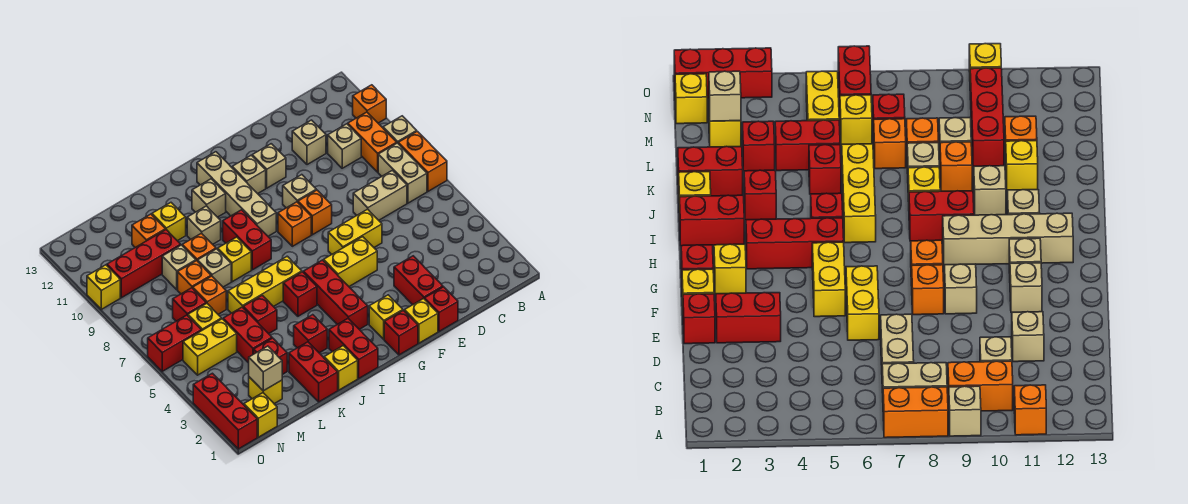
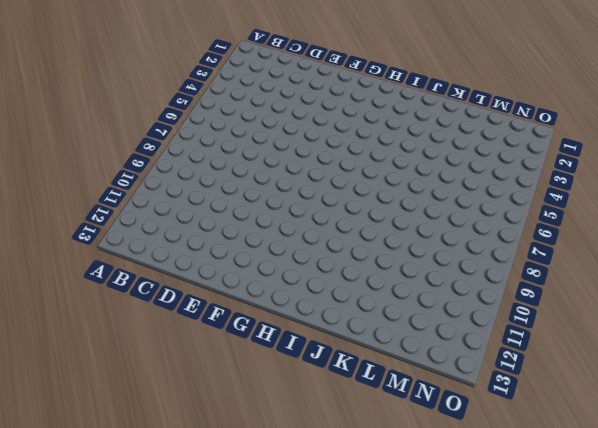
none -> orange brick A7:A8 level 1
none -> tan brick A9 level 1
none -> orange brick A11 level 1
none -> tan brick B7:B8 level 1

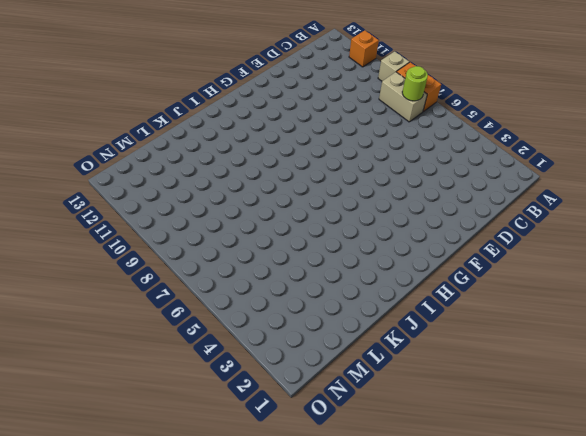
lime round brick B7 level 2 -> none
none -> orange brick B9:B10 level 1
none -> tan brick C7:D7 level 1
none -> tan brick C10 level 1
none -> tan brick D11 level 1

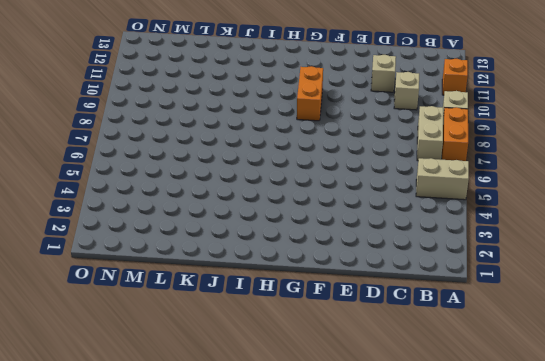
tan brick A5:B5 level 1 -> tan brick C7:D7 level 1
orange brick G9:G10 level 1 -> orange brick B9:B10 level 1
none -> red brick E1 level 1
none -> red brick E2:E3 level 1
none -> yellow brick E6:F6 level 1
none -> yellow brick F1 level 1

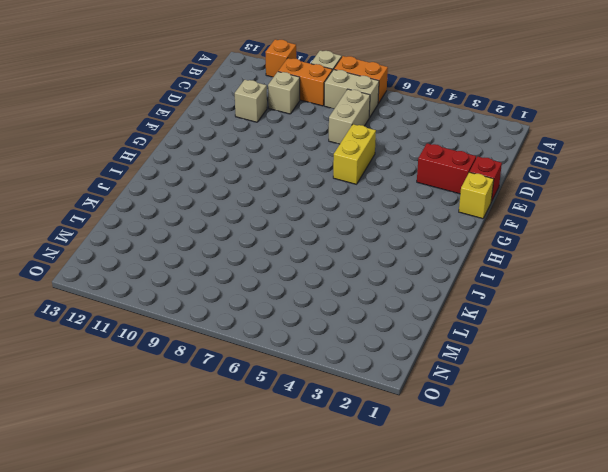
none -> yellow brick F5:G5 level 1
none -> orange brick F8 level 1
none -> tan brick F9 level 1
none -> tan brick F11 level 1

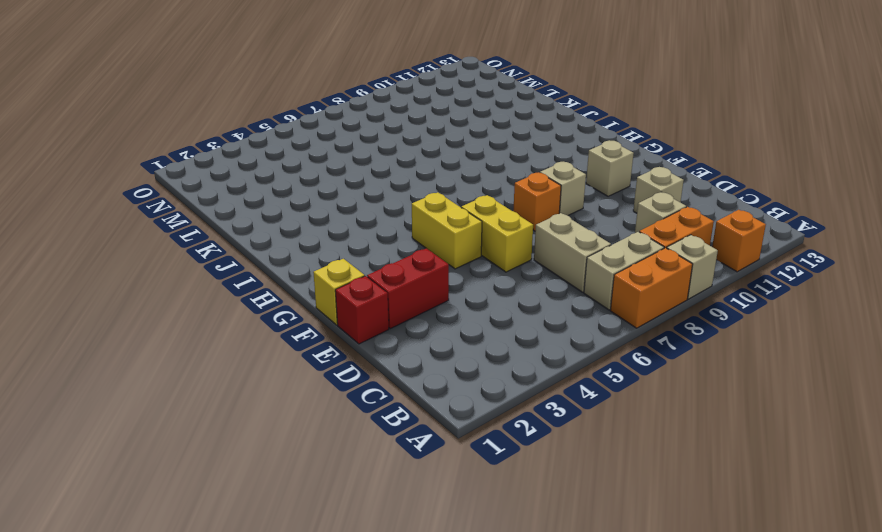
none -> red brick G1 level 1
none -> yellow brick G2 level 1
none -> orange brick G8 level 1
none -> tan brick G11 level 1

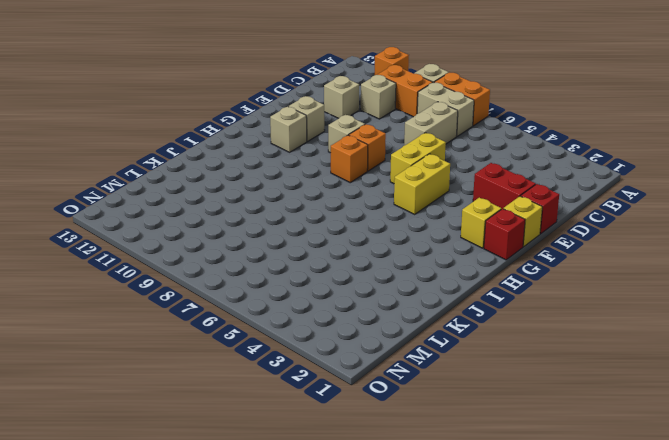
none -> red brick H3:H5 level 1
none -> tan brick H9:H12 level 1
none -> red brick I1:I2 level 1
none -> red brick I5 level 1

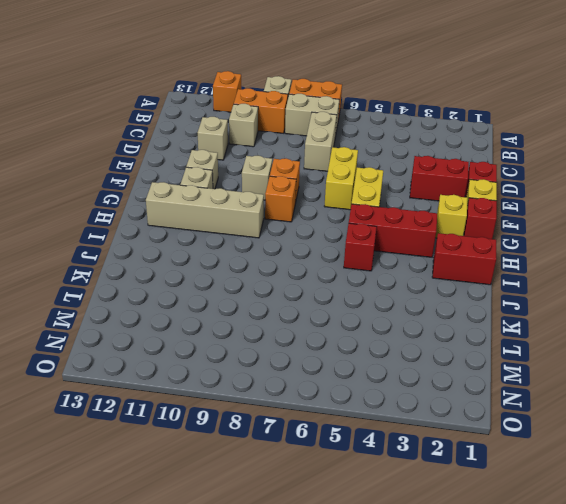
none -> yellow brick I6:K6 level 1
none -> red brick I8:I9 level 1
none -> tan brick I11 level 1
none -> yellow brick J1 level 1

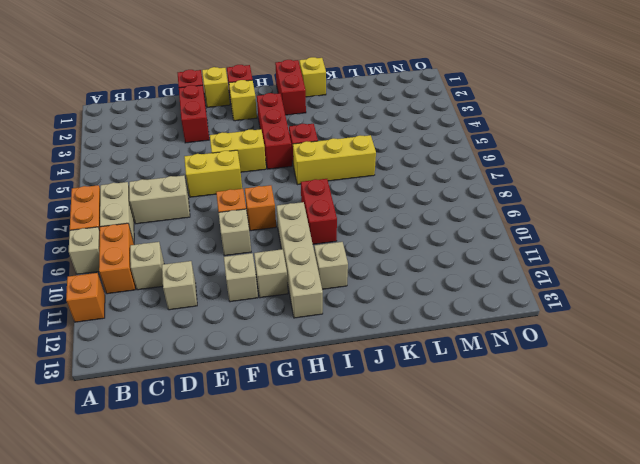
none -> red brick J3 level 1
none -> yellow brick J8 level 1
none -> tan brick J10 level 1
none -> red brick K1:K2 level 1

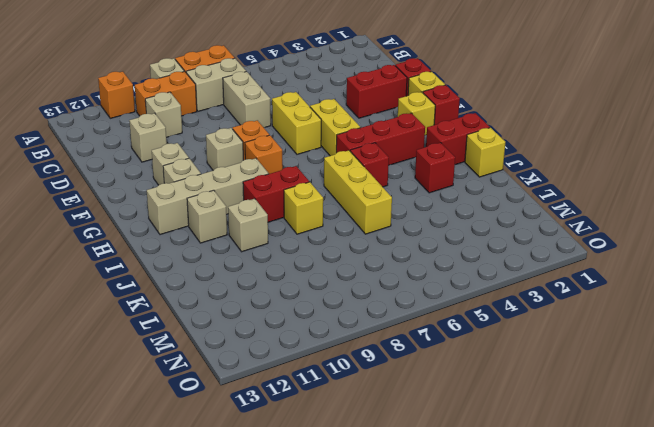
none -> red brick K1:K2 level 1
none -> red brick K5 level 1
none -> tan brick K8 level 1
none -> orange brick K9 level 1

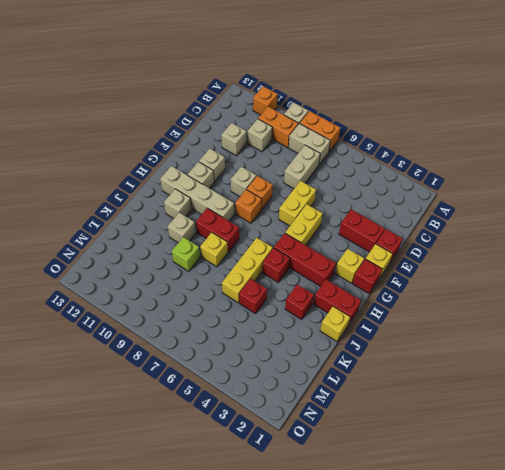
lime brick K9 level 1 -> orange brick K9 level 1
none -> red brick K1:K2 level 1
none -> tan brick K8 level 1
none -> yellow brick K11 level 1
none -> red brick L3 level 1

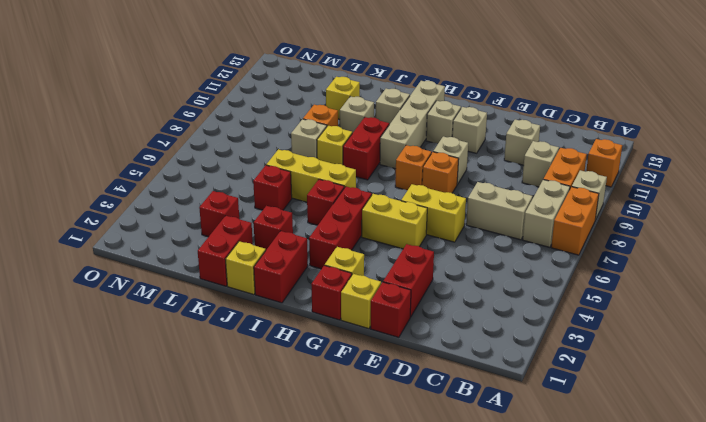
none -> red brick L4:L5 level 1
none -> orange brick L7 level 1
none -> orange brick L8 level 1
none -> tan brick L9 level 1

